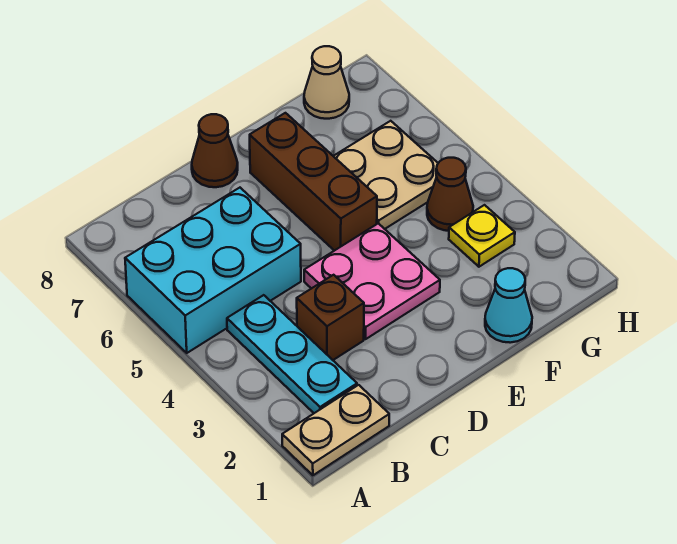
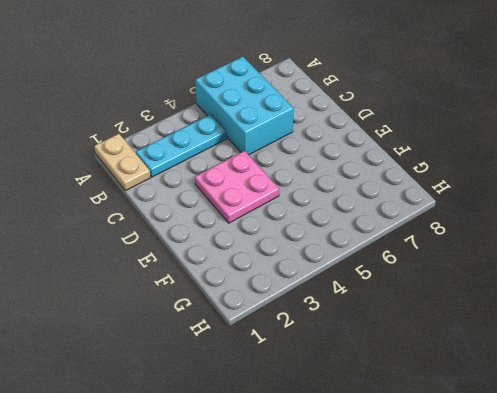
none -> brown brick C3 level 1
none -> brown cone D8 level 1
none -> brown brick E5:E7 level 1

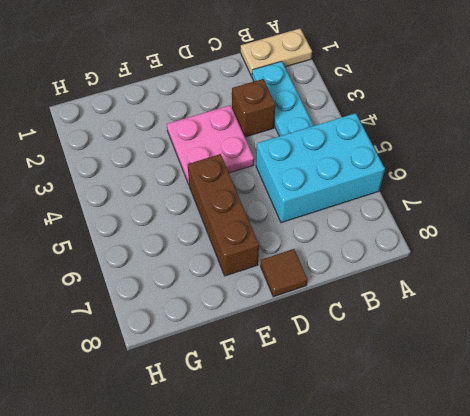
brown tile D8 level 1 -> brown cone D8 level 1
none -> cyan cone F1 level 1
none -> tan plate F5:G6 level 1
none -> yellow plate G3 level 1

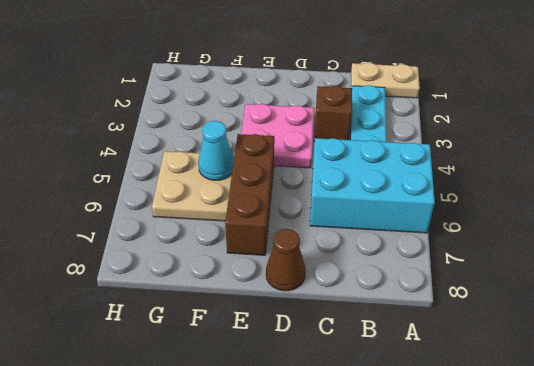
cyan cone F5 level 2 -> cyan cone F1 level 1
none -> yellow plate G3 level 1
none -> brown cone G4 level 1
none -> tan cone G8 level 1

